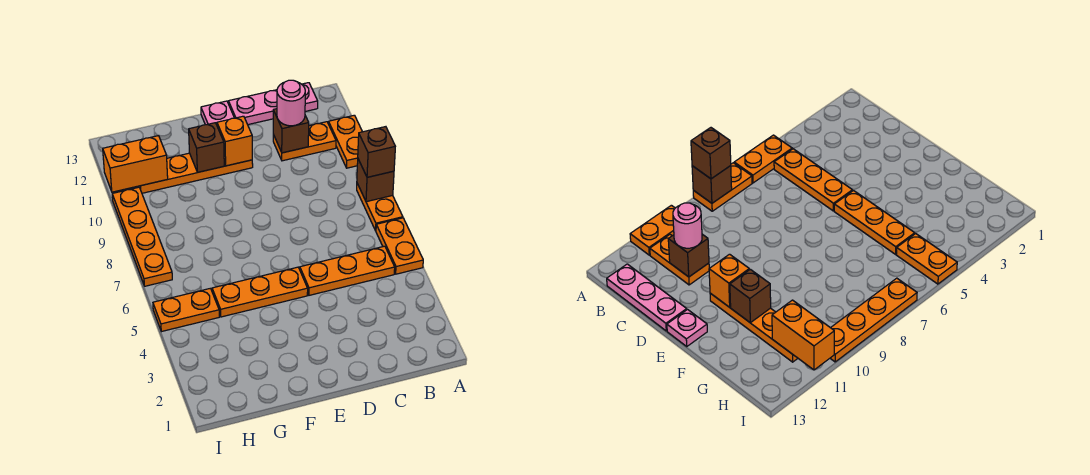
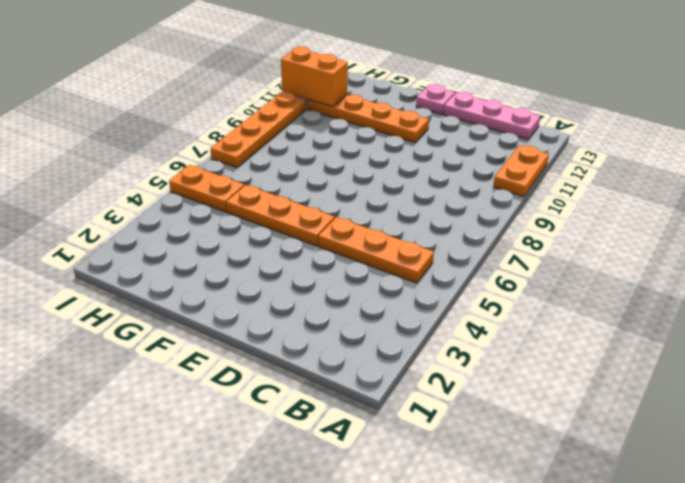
none -> orange plate A5:A6 level 1
none -> orange plate A7:A8 level 1
none -> orange plate B11:C11 level 1

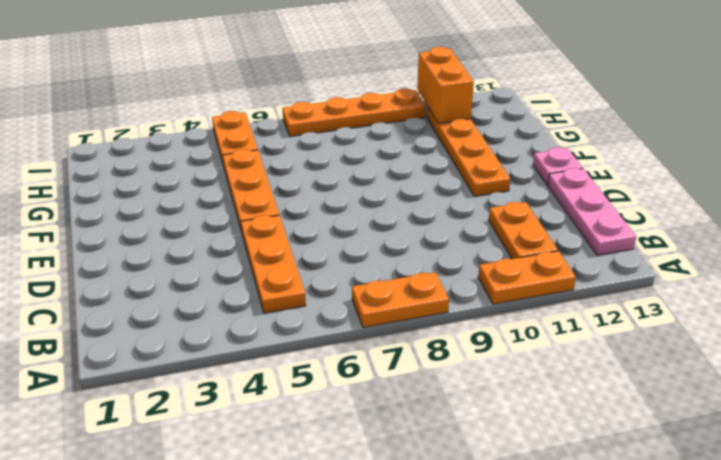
none -> orange plate A5:A6 level 1
none -> brown brick A8 level 2
none -> brown brick C11 level 2

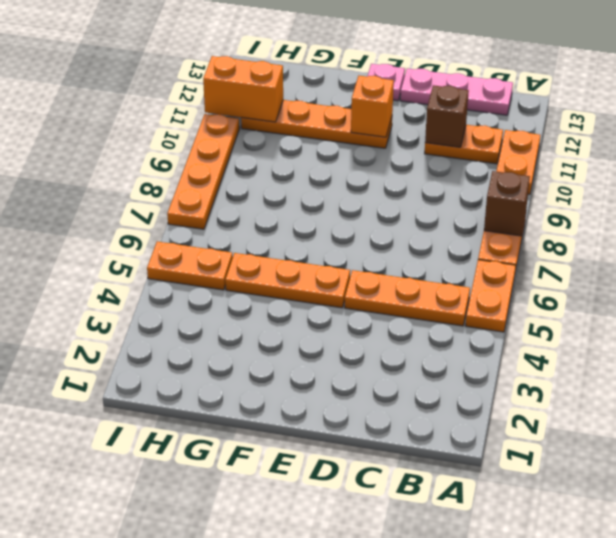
none -> brown brick F11 level 2
none -> brown brick A8 level 3
none -> pink round brick C11 level 3

